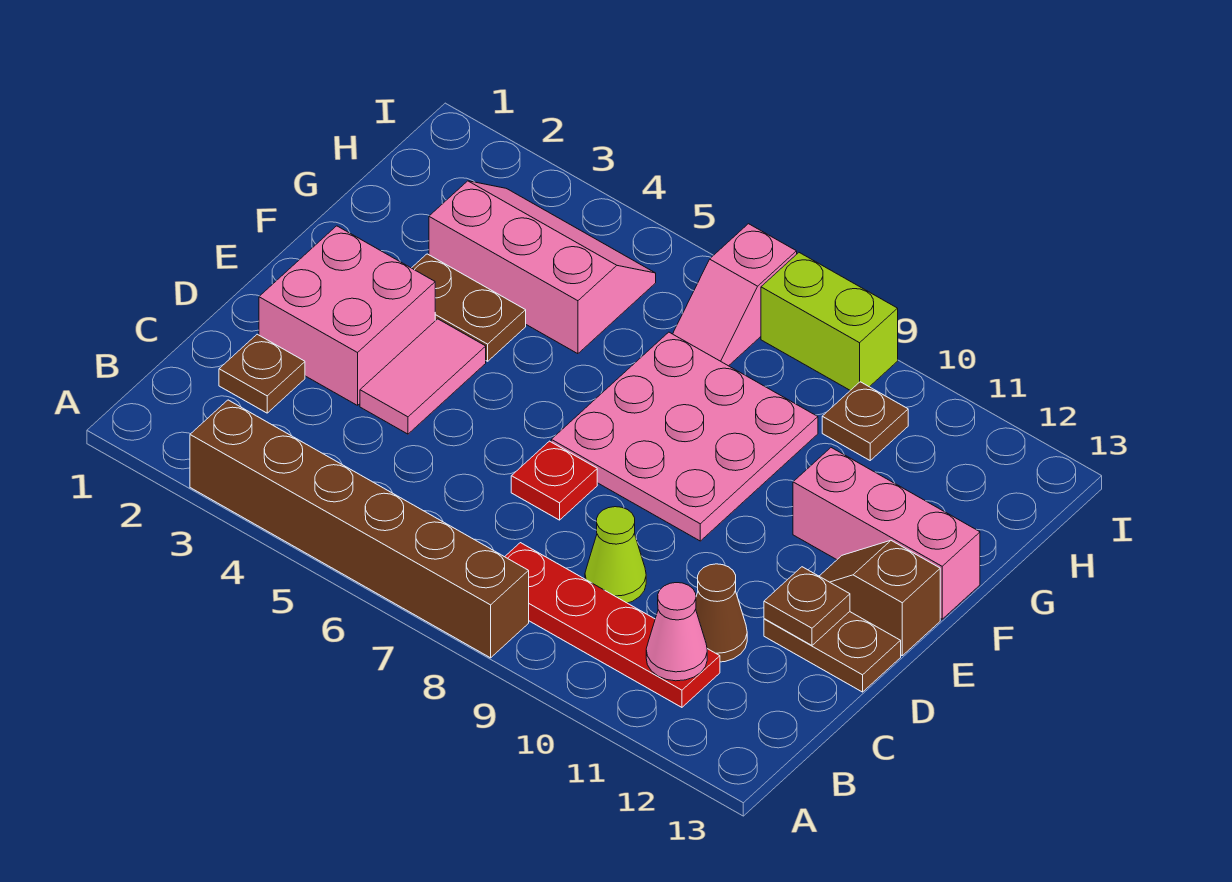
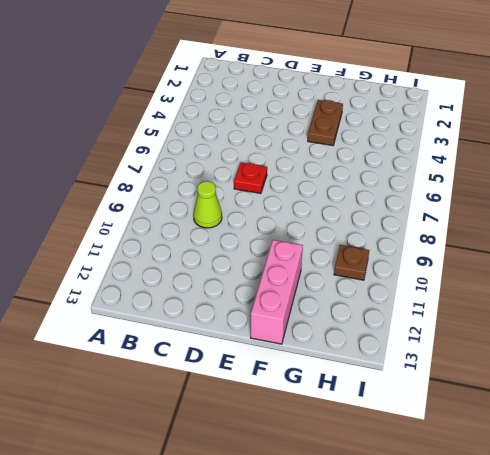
none -> brown brick A3:A8 level 1
none -> red plate B8:B11 level 1
none -> brown plate C2 level 1

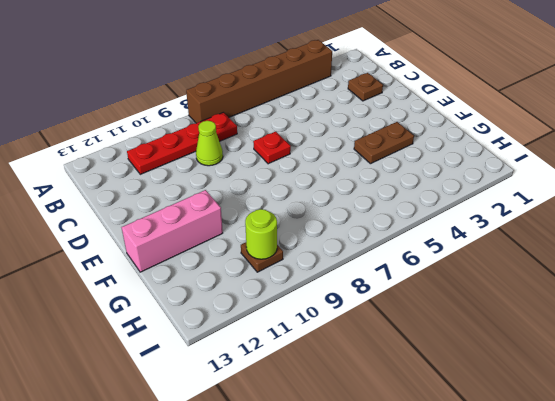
lime round brick H10 level 2 -> none
none -> brown cone C11 level 1
none -> pink brick D2:E3 level 1
none -> pink tile D4:E4 level 1

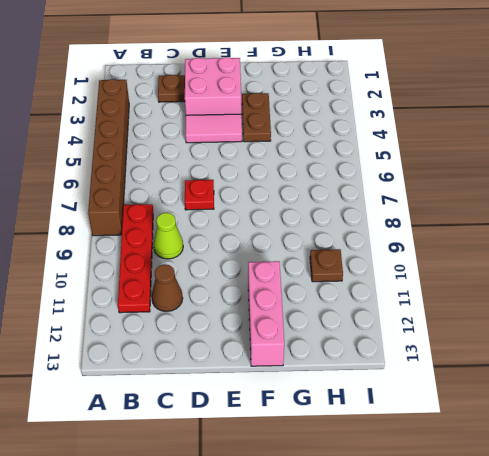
none -> brown plate D12:D13 level 1
none -> pink plate E7:G9 level 1
none -> brown slope E12:E13 level 1 top 13

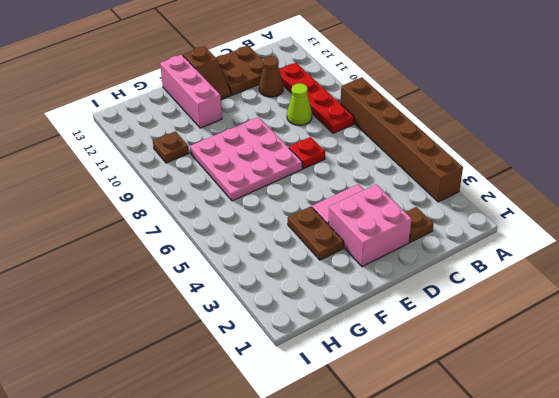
brown plate C12:D13 level 1 -> brown plate D12:D13 level 1
none -> pink slope G3:H5 level 1 top G
none -> pink slope H7:I7 level 1 top I
none -> lime brick I8:I9 level 1

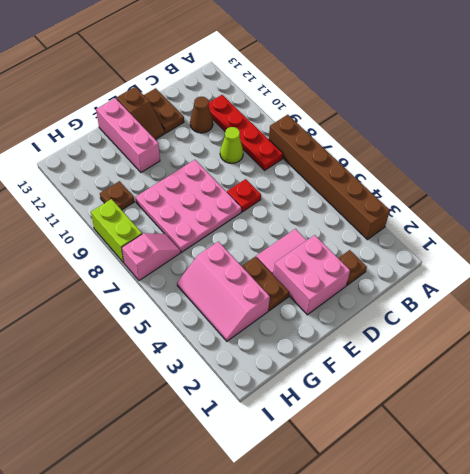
none -> pink cone B11 level 2
none -> brown plate D12 level 2

